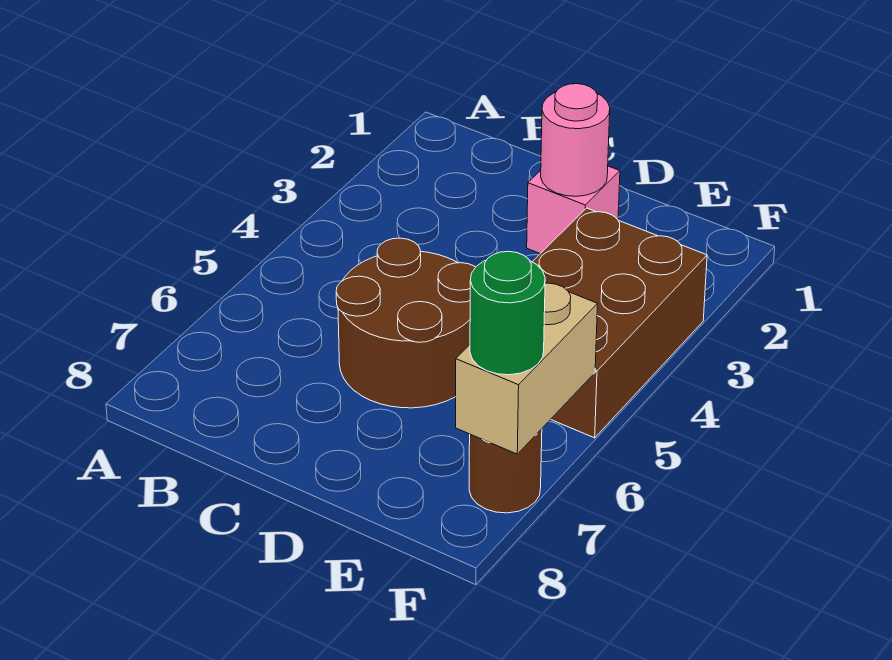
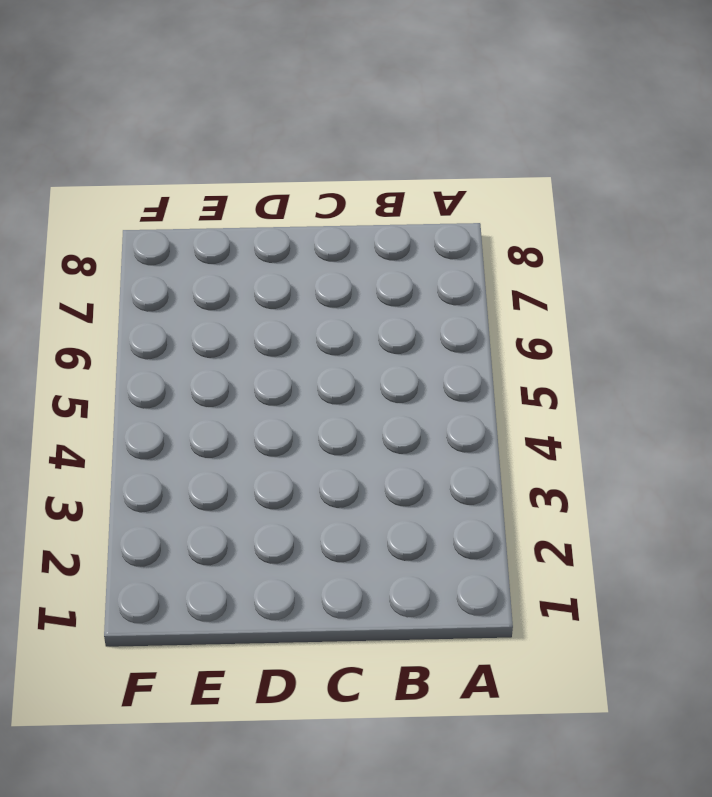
none -> brown round brick C5:D6 level 1
none -> pink brick D2 level 1

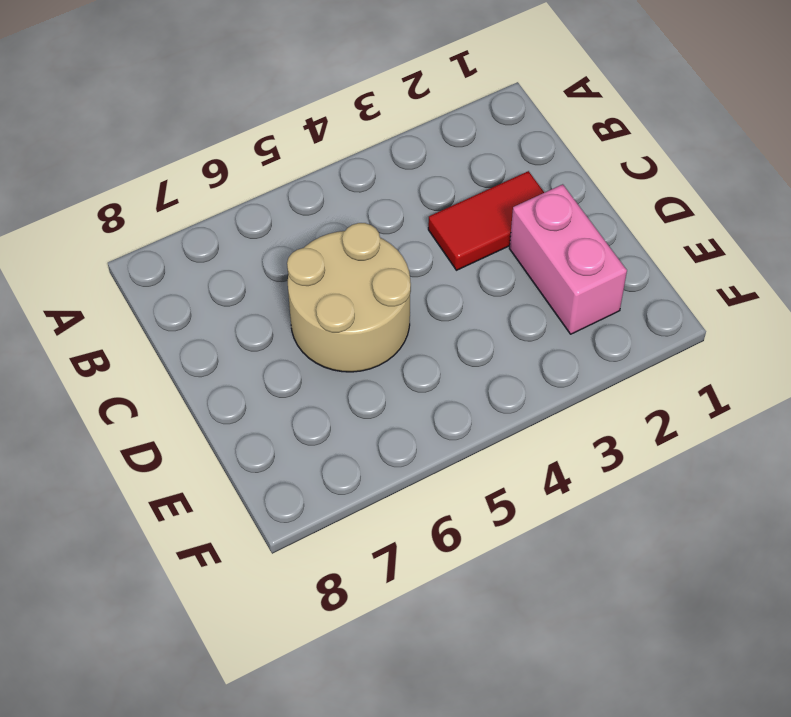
red tile C2:C3 level 1 -> none
tan round brick C5:D6 level 1 -> brown round brick C5:D6 level 1
pink brick D2:E2 level 1 -> pink brick D2 level 1
none -> brown brick E3:F5 level 1
none -> brown round brick F7 level 1

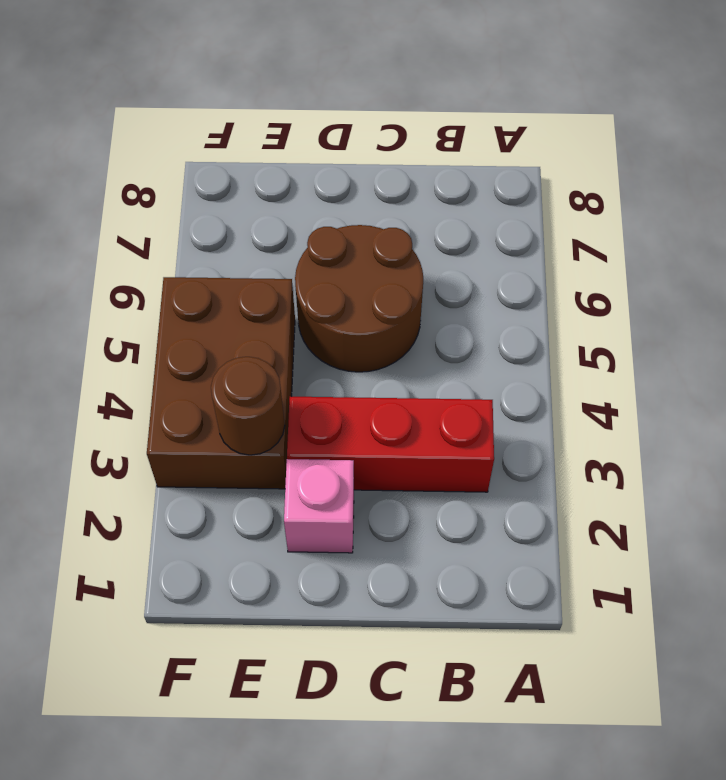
red brick B3:D3 level 1 -> none
brown round brick E3 level 2 -> brown round brick F7 level 1
none -> pink round brick D2 level 2
none -> tan brick F6:F7 level 2

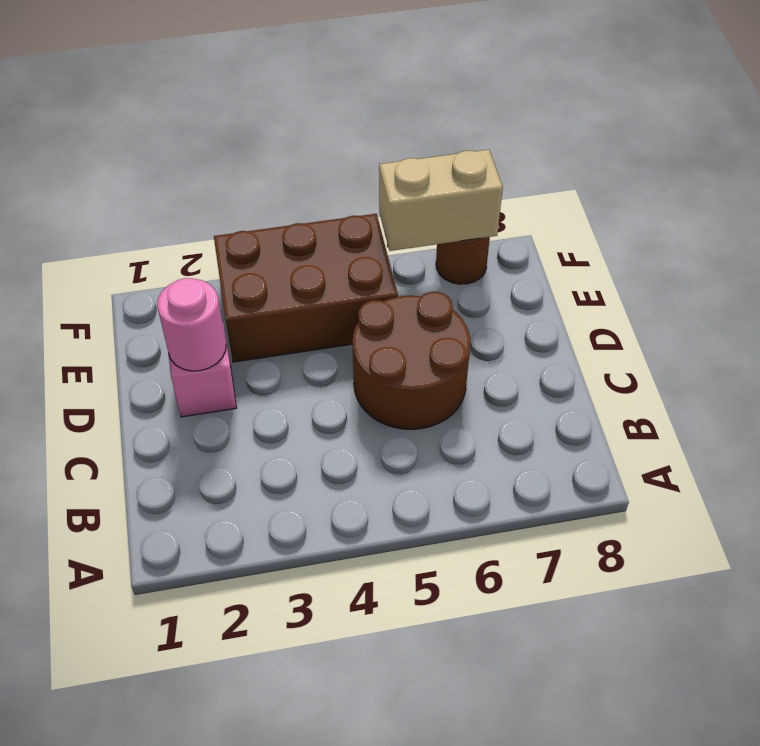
none -> green round brick F7 level 3

